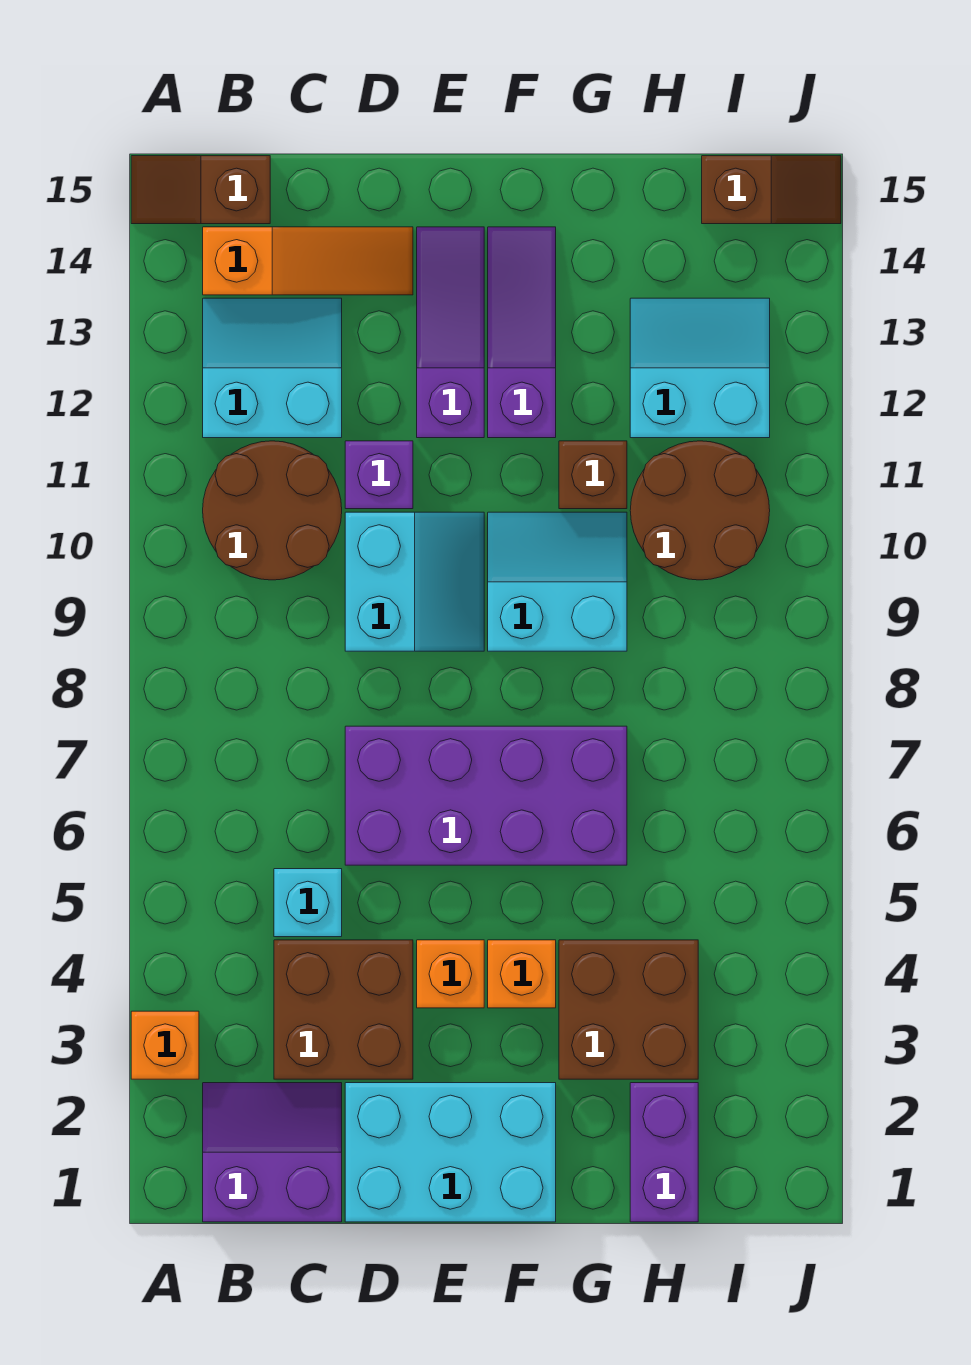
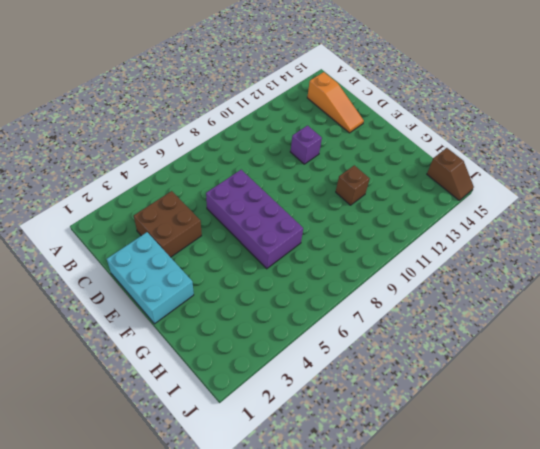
none -> orange brick A3 level 1
none -> brown slope A15:B15 level 1 top B
none -> purple slope B1:C2 level 1 top 1

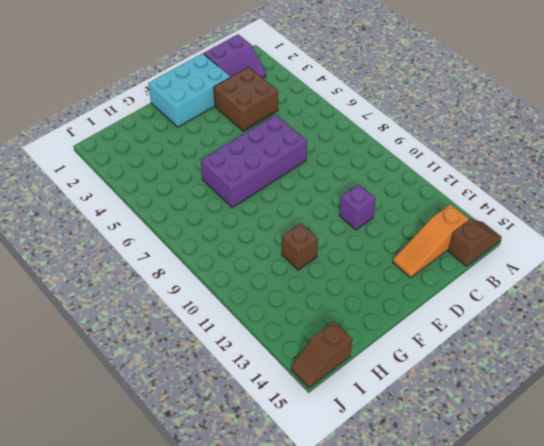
none -> orange brick A3 level 1
none -> brown round brick B10:C11 level 1
none -> cyan slope B12:C13 level 1 top 12

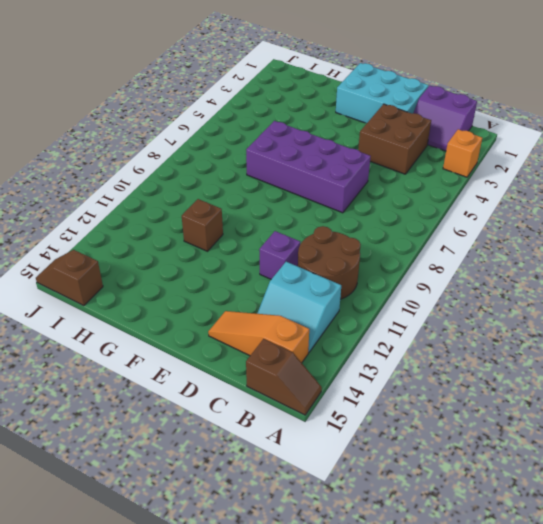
none -> cyan brick C5 level 1
none -> cyan slope D9:E10 level 1 top D
none -> orange brick E4 level 1

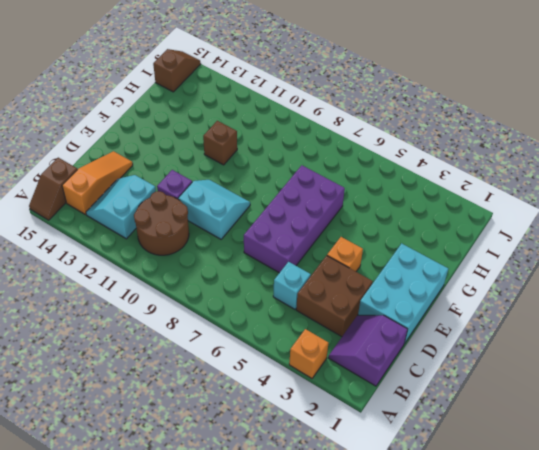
none -> purple slope E12:E14 level 1 top 12
none -> orange brick F4 level 1
none -> cyan slope F9:G10 level 1 top 9

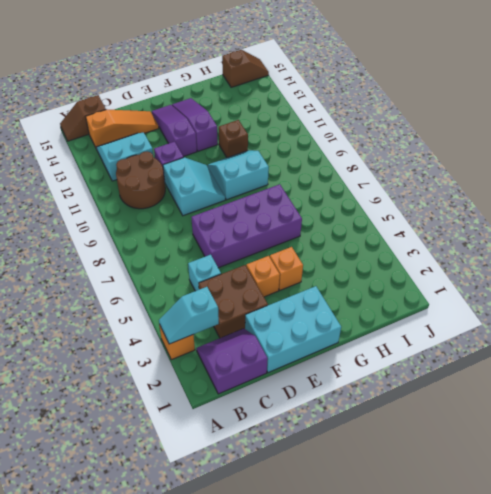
cyan slope A3:B3 level 2 top B -> none
none -> brown brick G3:H4 level 1
none -> purple brick H1:H2 level 1
none -> brown round brick H10:I11 level 1

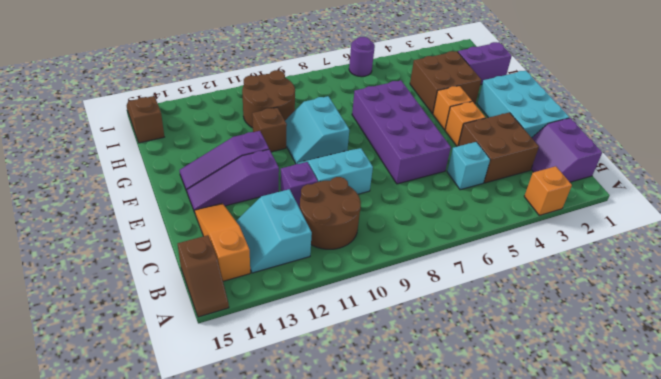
purple round brick J6 level 1 -> none
none -> cyan slope H12:I13 level 1 top 12

